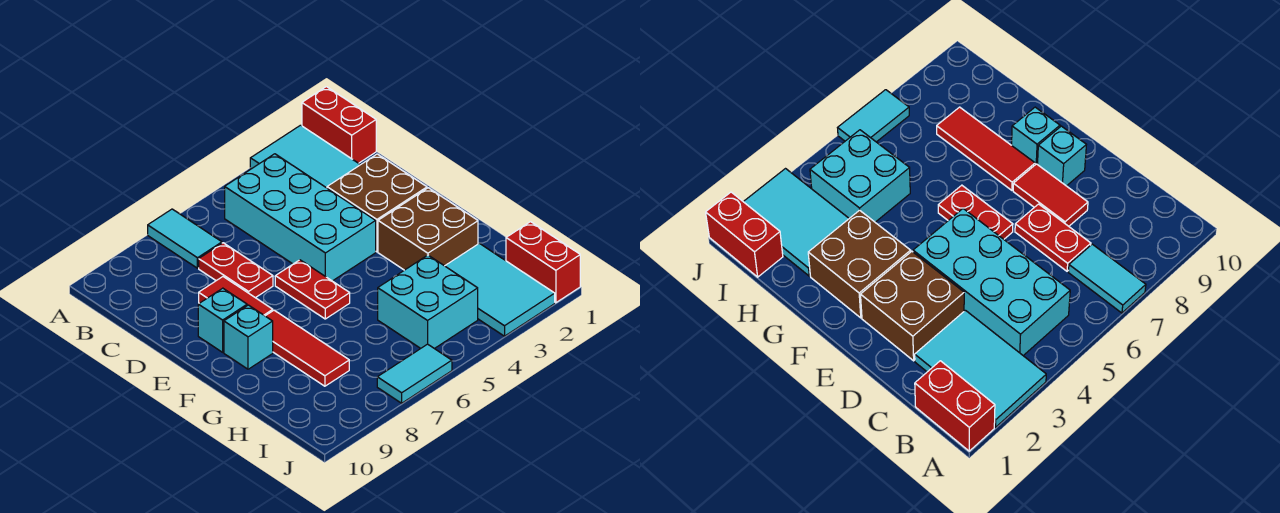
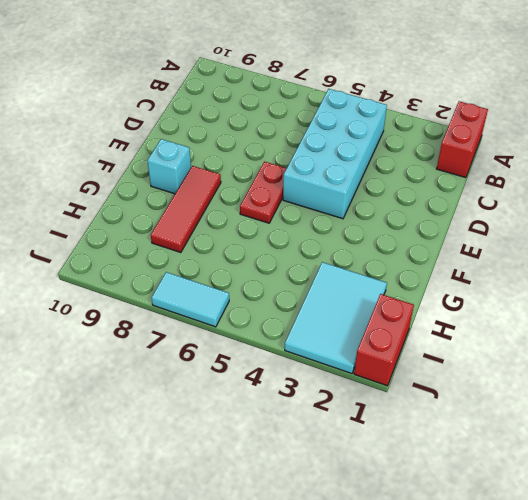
none -> cyan tile A2:C3 level 1
none -> cyan tile A7:B7 level 1
none -> red plate C7:D7 level 1

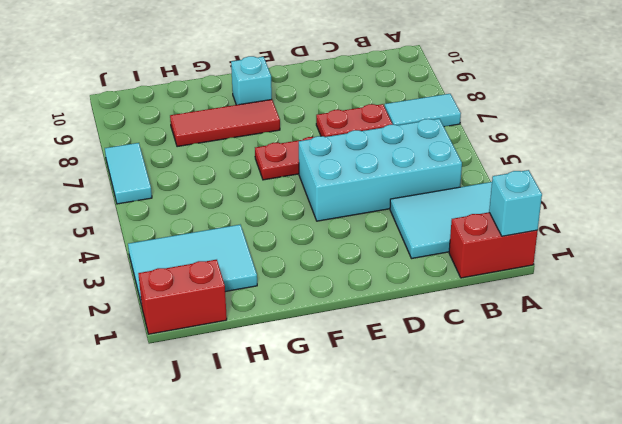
cyan brick A1 level 2 -> cyan brick E9 level 1
none -> brown brick D2:E3 level 1
none -> red tile D8:E8 level 1
none -> brown brick F2:G3 level 1

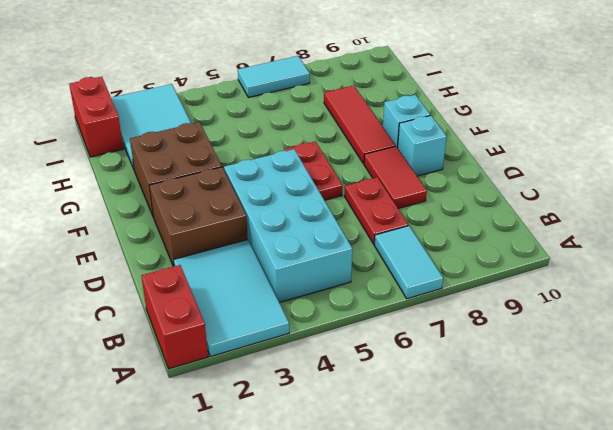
none -> cyan brick H4:I5 level 1

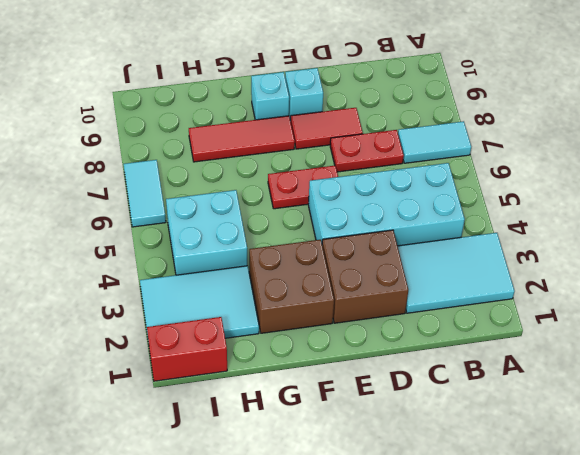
none -> red brick A1:B1 level 1

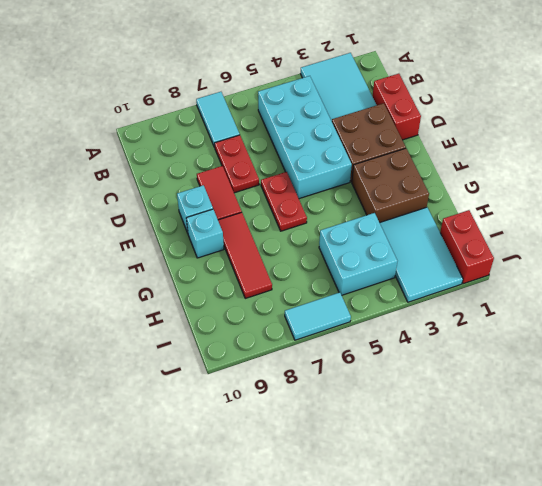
red brick C1:D1 level 1 -> red brick A1:B1 level 1

